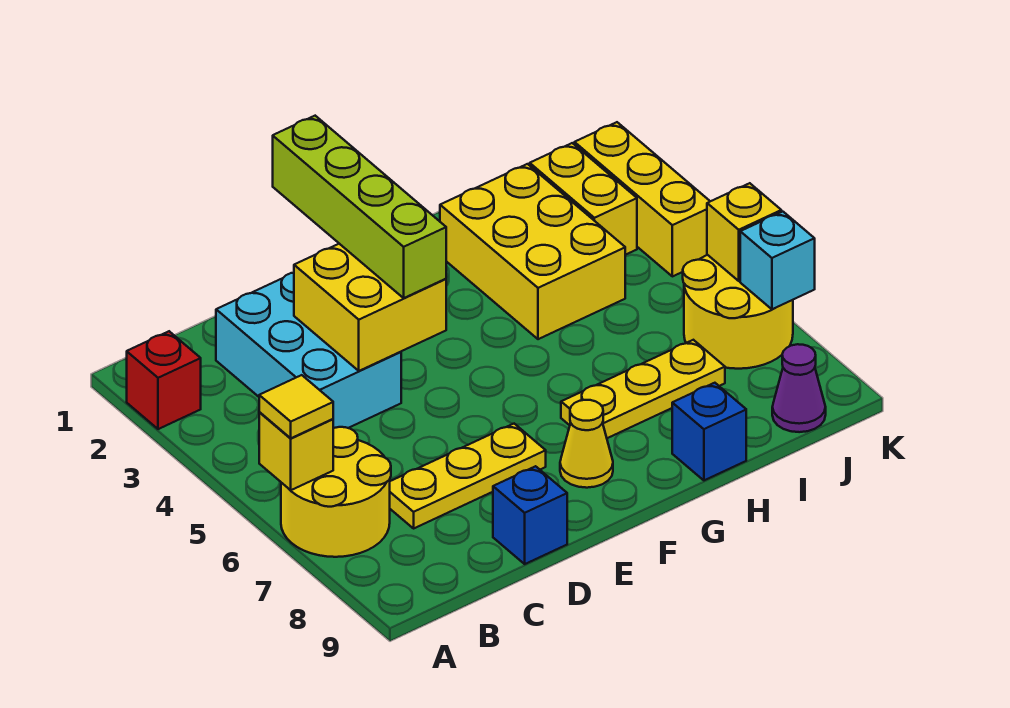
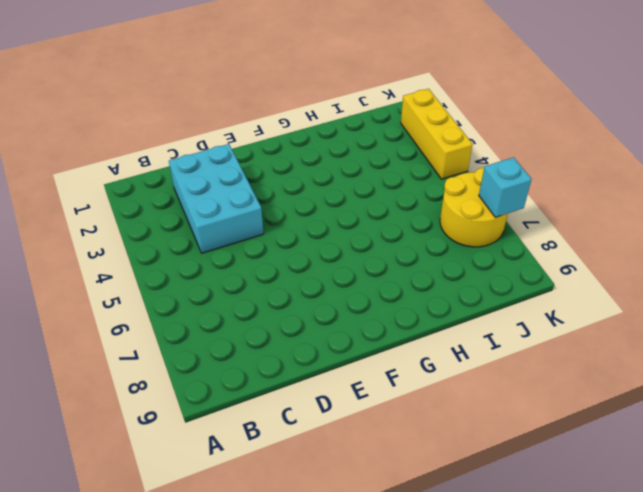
none -> red brick A2 level 1
none -> yellow round brick A6:B7 level 1
none -> yellow plate C7:E7 level 1

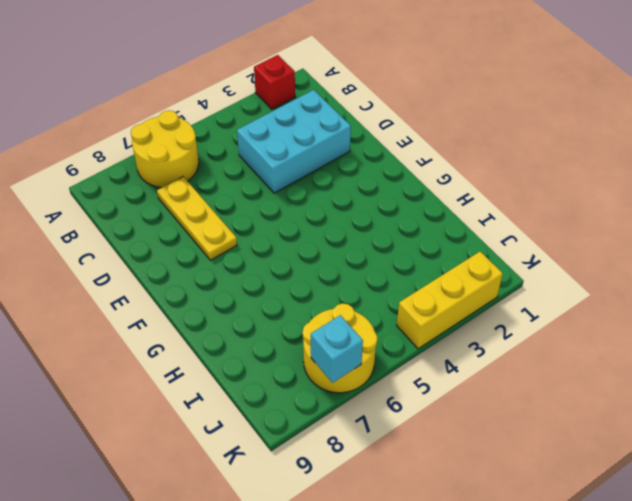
none -> blue brick D9 level 1
none -> yellow cone F8 level 1
none -> yellow plate G7:I7 level 1

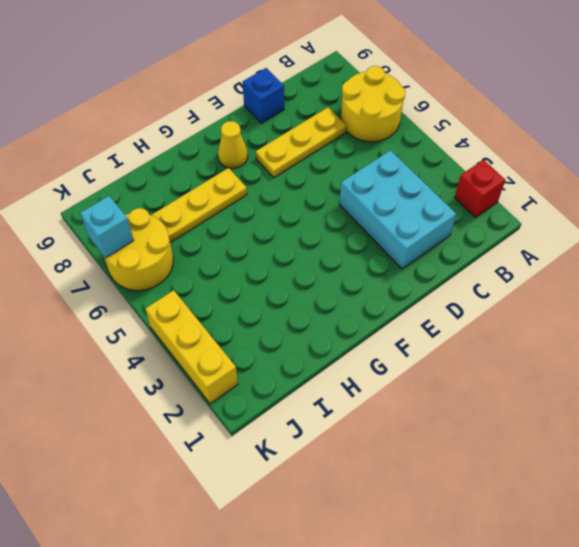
none -> yellow brick H2:I4 level 1
none -> blue brick H9 level 1
none -> yellow brick J2:J3 level 1

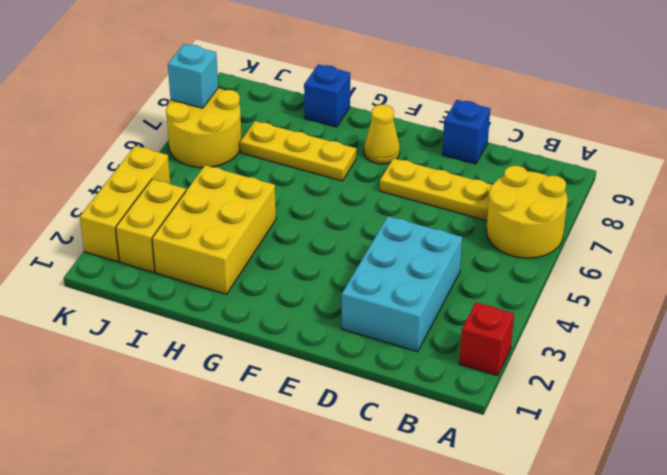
none -> purple cone J9 level 1
none -> yellow brick A6 level 2
none -> yellow brick D3:E4 level 2

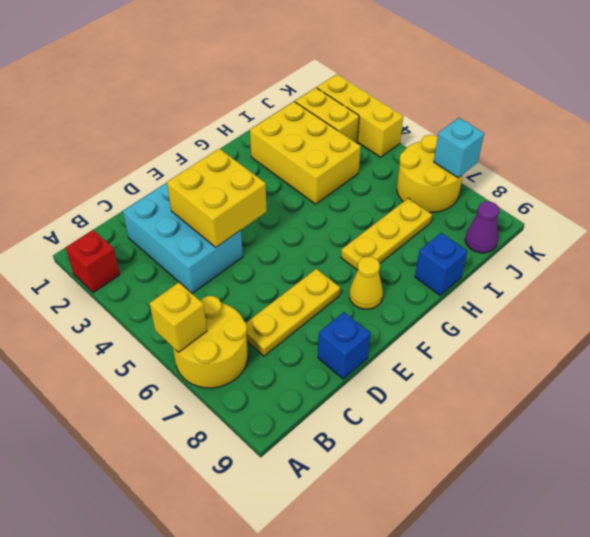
none -> yellow brick K6 level 2
none -> yellow tile A6 level 3
none -> lime brick E1:E4 level 3

